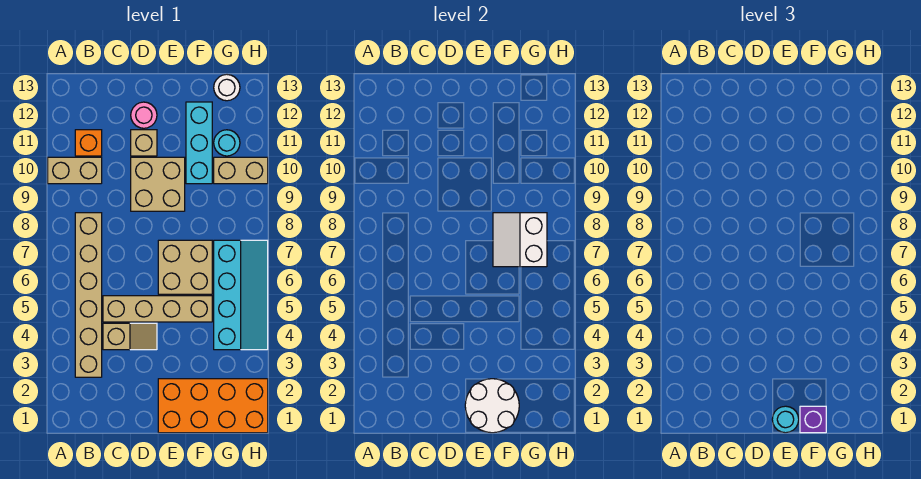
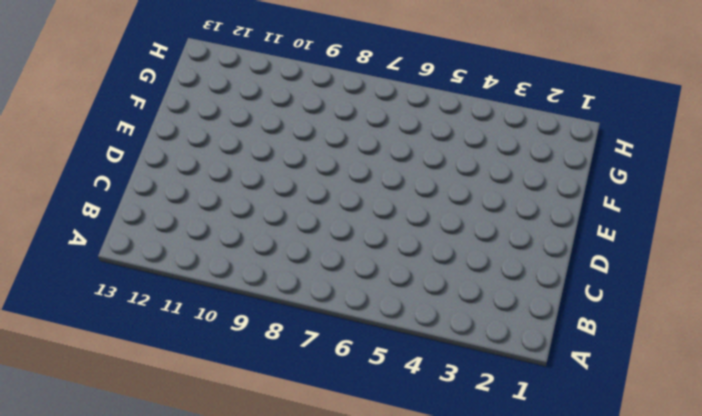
none -> tan brick A10:B10 level 1
none -> tan brick B3:B8 level 1
none -> orange brick B11 level 1

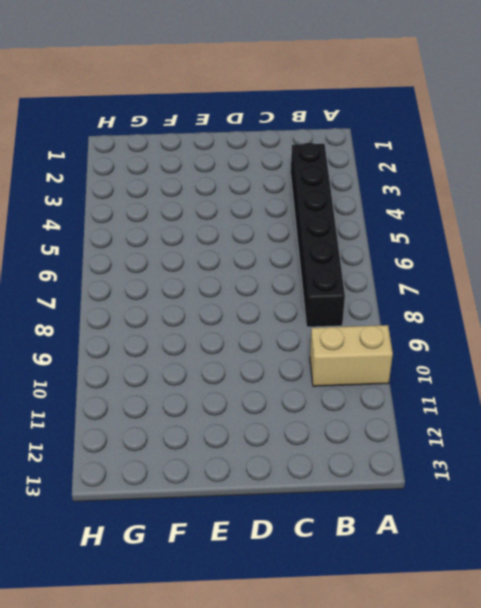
black brick B3:B8 level 1 -> tan brick B3:B8 level 1
none -> orange brick B11 level 1
none -> tan slope C4:D4 level 1 top C
none -> tan brick C5:F5 level 1

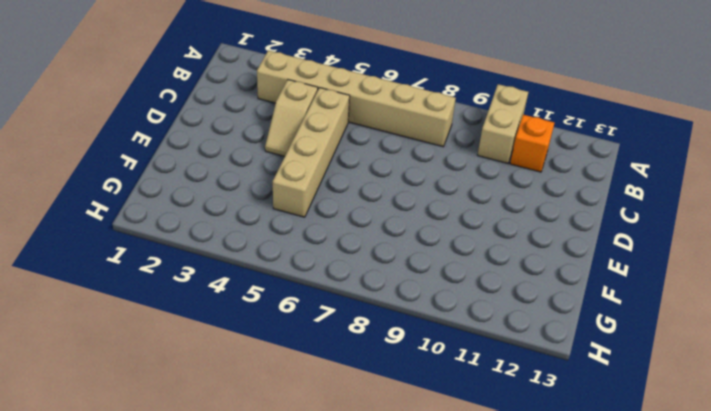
none -> tan brick D9:E10 level 1
none -> tan brick D11 level 1
none -> pink round brick D12 level 1

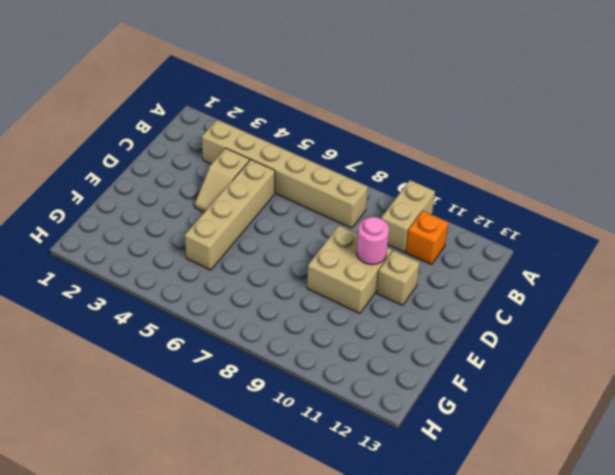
pink round brick D10 level 2 -> pink round brick D12 level 1
none -> orange brick E1:H2 level 1
none -> tan brick E6:F7 level 1
none -> cyan brick F10:F12 level 1

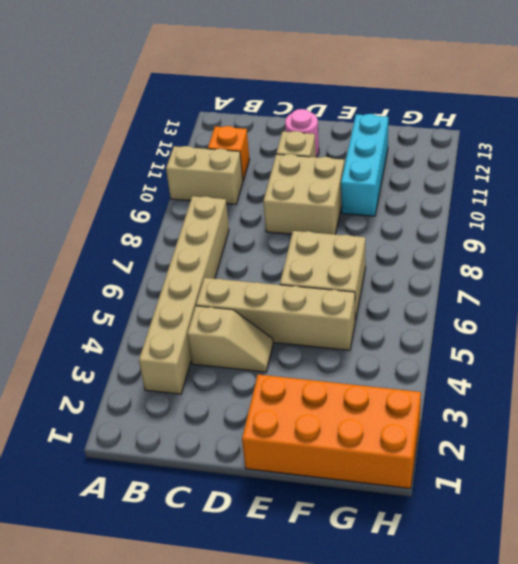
none -> cyan slope G4:H7 level 1 top G
none -> tan brick G10:H10 level 1
none -> cyan round brick G11 level 1

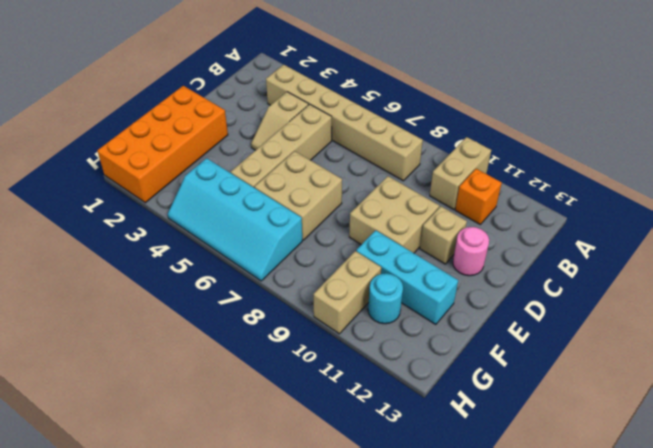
none -> white round brick G13 level 1
none -> white round brick E1:F2 level 2
none -> white slope F7:G8 level 2 top G

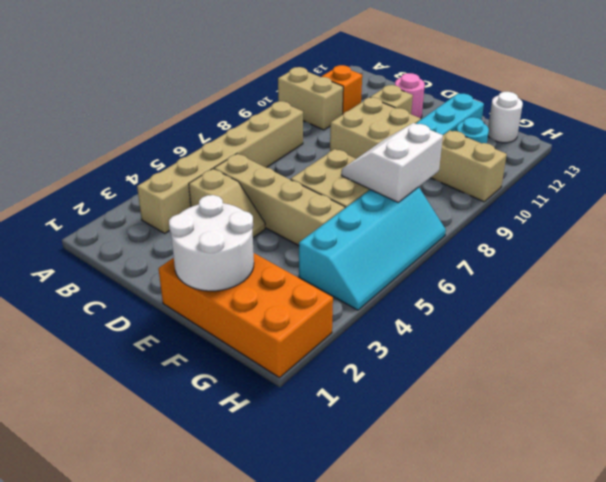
none -> cyan round brick E1 level 3
none -> purple brick F1 level 3

